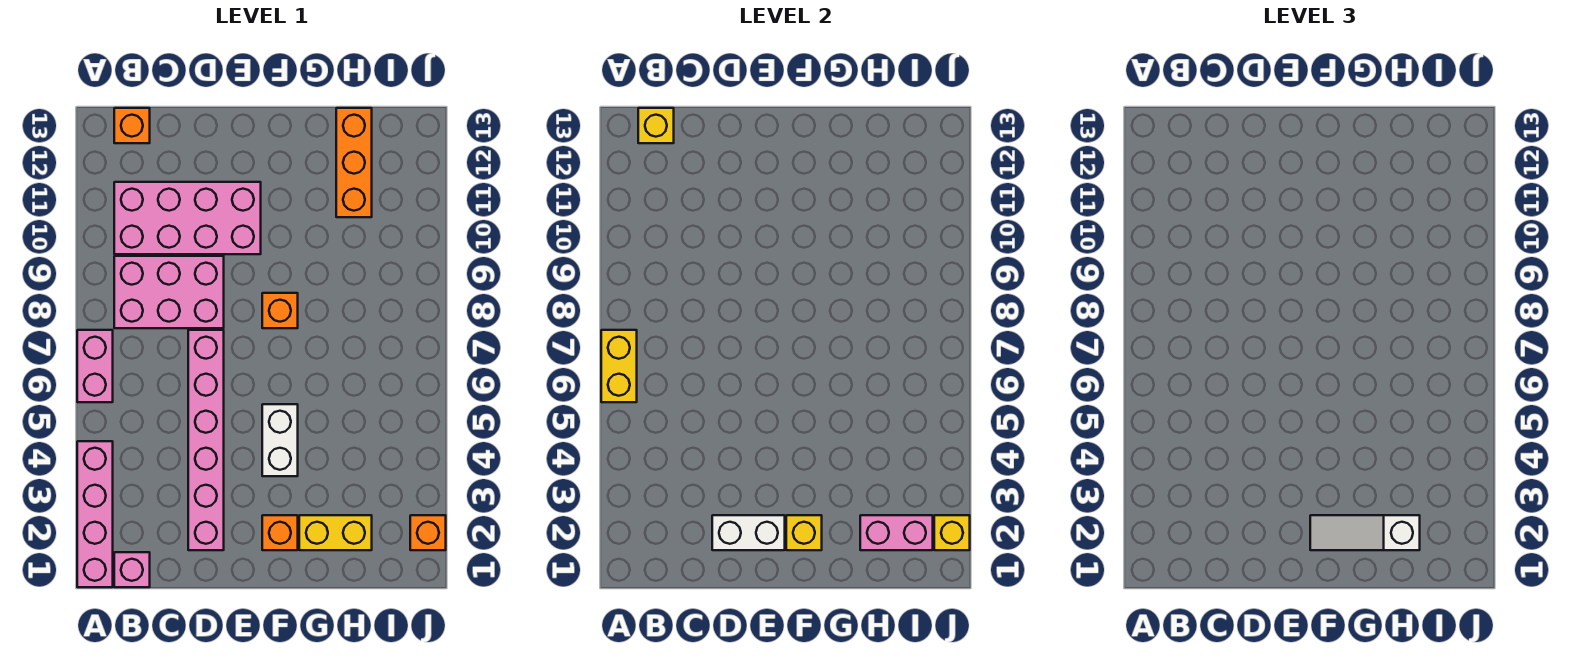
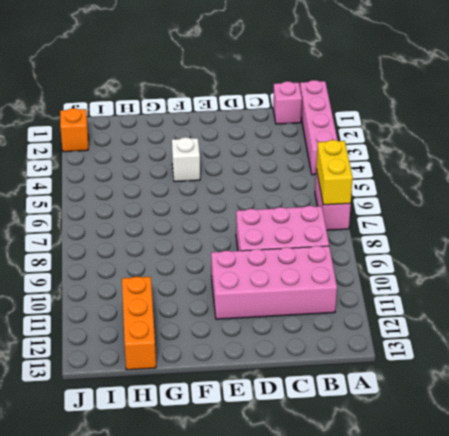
white brick F4 level 1 -> white brick F4:F5 level 1
none -> orange brick B13 level 1
none -> pink brick D2:D7 level 1
none -> orange brick F2 level 1

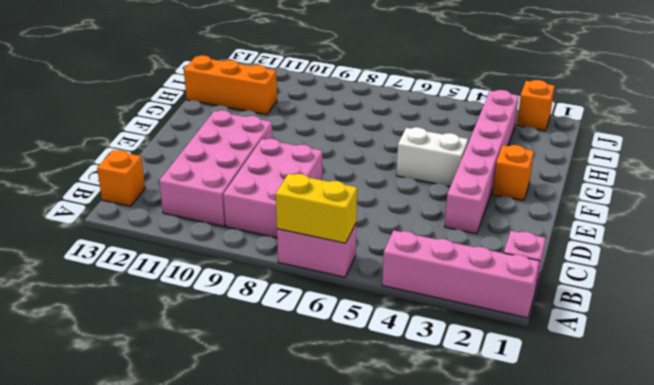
pink brick D3:I3 level 1 -> pink brick D2:D7 level 1
none -> orange brick F8 level 1
none -> yellow brick G2:H2 level 1
none -> yellow brick B13 level 2

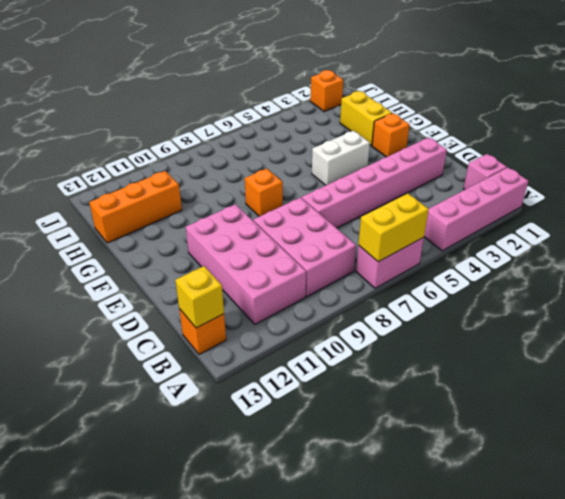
none -> white brick D2:E2 level 2
none -> yellow brick F2 level 2
none -> pink brick H2:I2 level 2

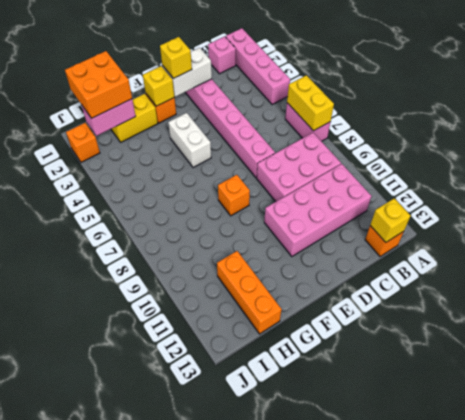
yellow brick E2 level 3 -> yellow brick J2 level 2
orange brick H1:I2 level 3 -> white slope F2:H2 level 3 top H

